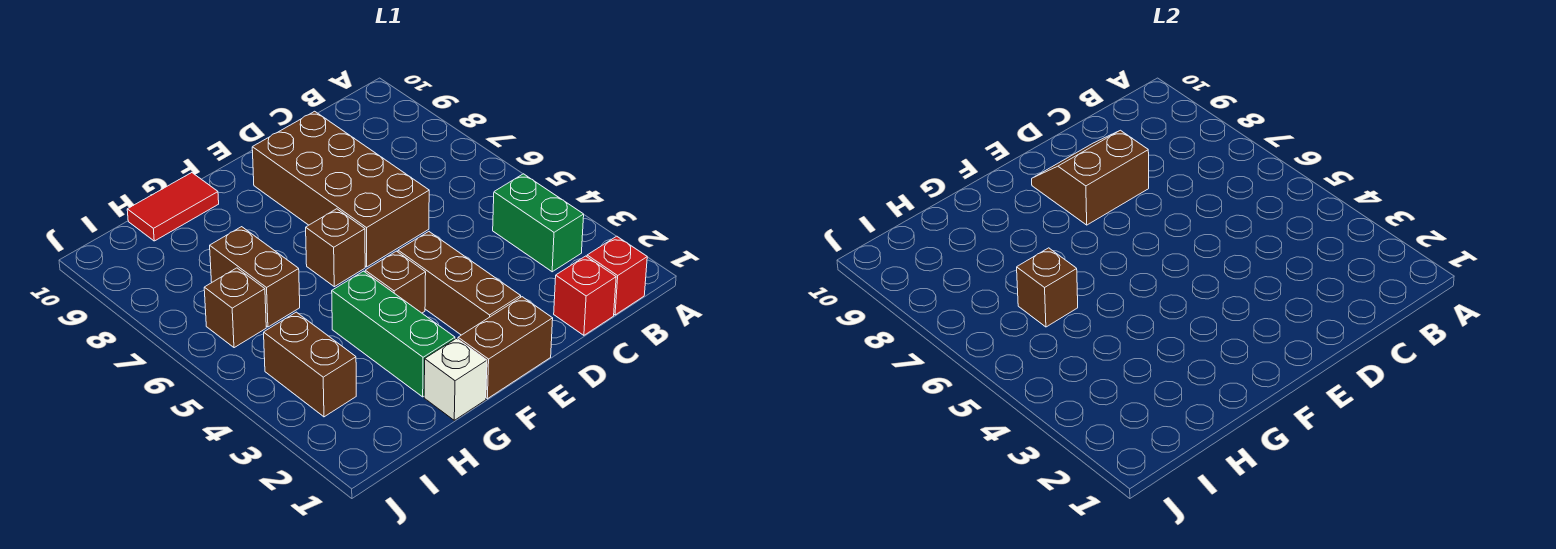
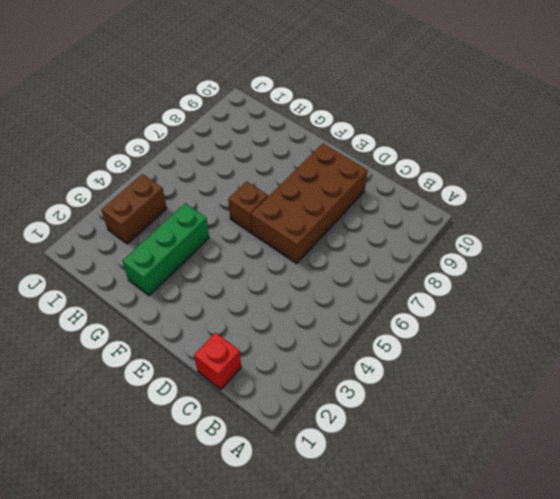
none -> red brick B1 level 1
none -> green brick B3:B4 level 1
none -> brown brick E1:F1 level 1

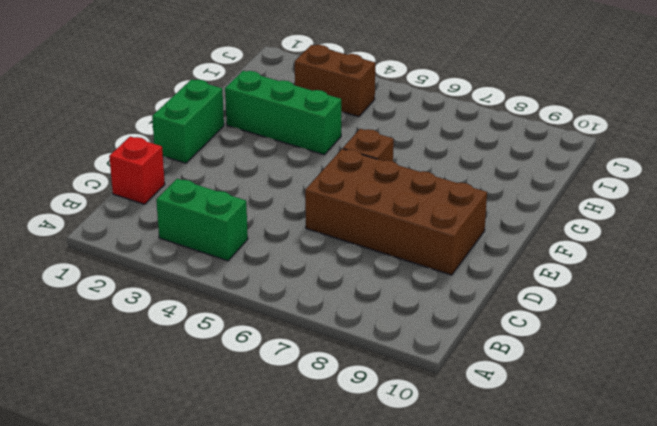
green brick E1:F1 level 1 -> brown brick E1:F1 level 1
none -> red brick B1 level 1
none -> brown brick E2:E4 level 1
none -> brown brick F4 level 1

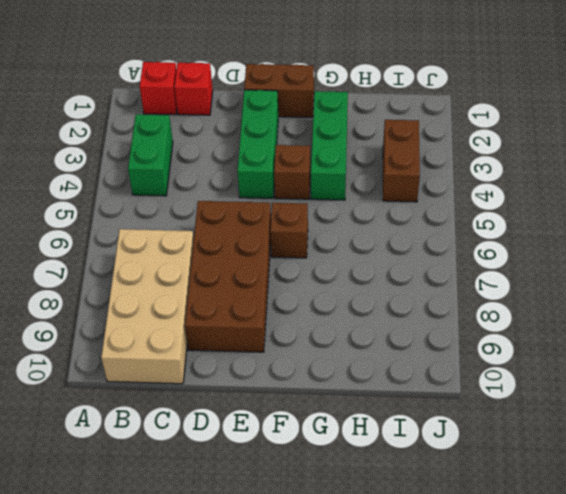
tan brick B7:C10 level 1 -> none
green brick E2:E4 level 1 -> brown brick E2:E4 level 1
none -> white brick G1 level 1
none -> red tile G10:H10 level 1
none -> brown brick H6:H7 level 1

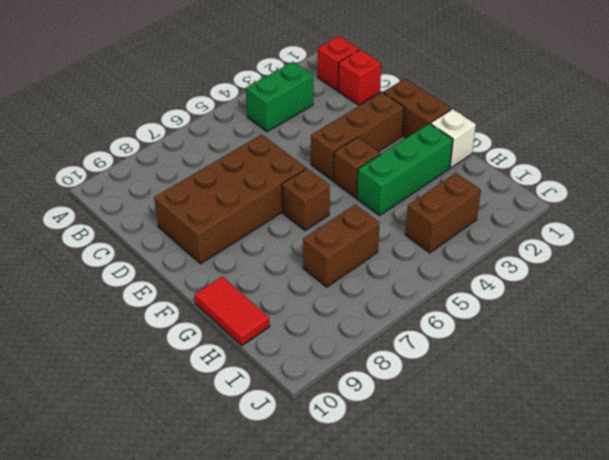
none -> brown brick I6 level 1
none -> brown slope D8:E9 level 2 top 8
none -> brown brick H6 level 2

